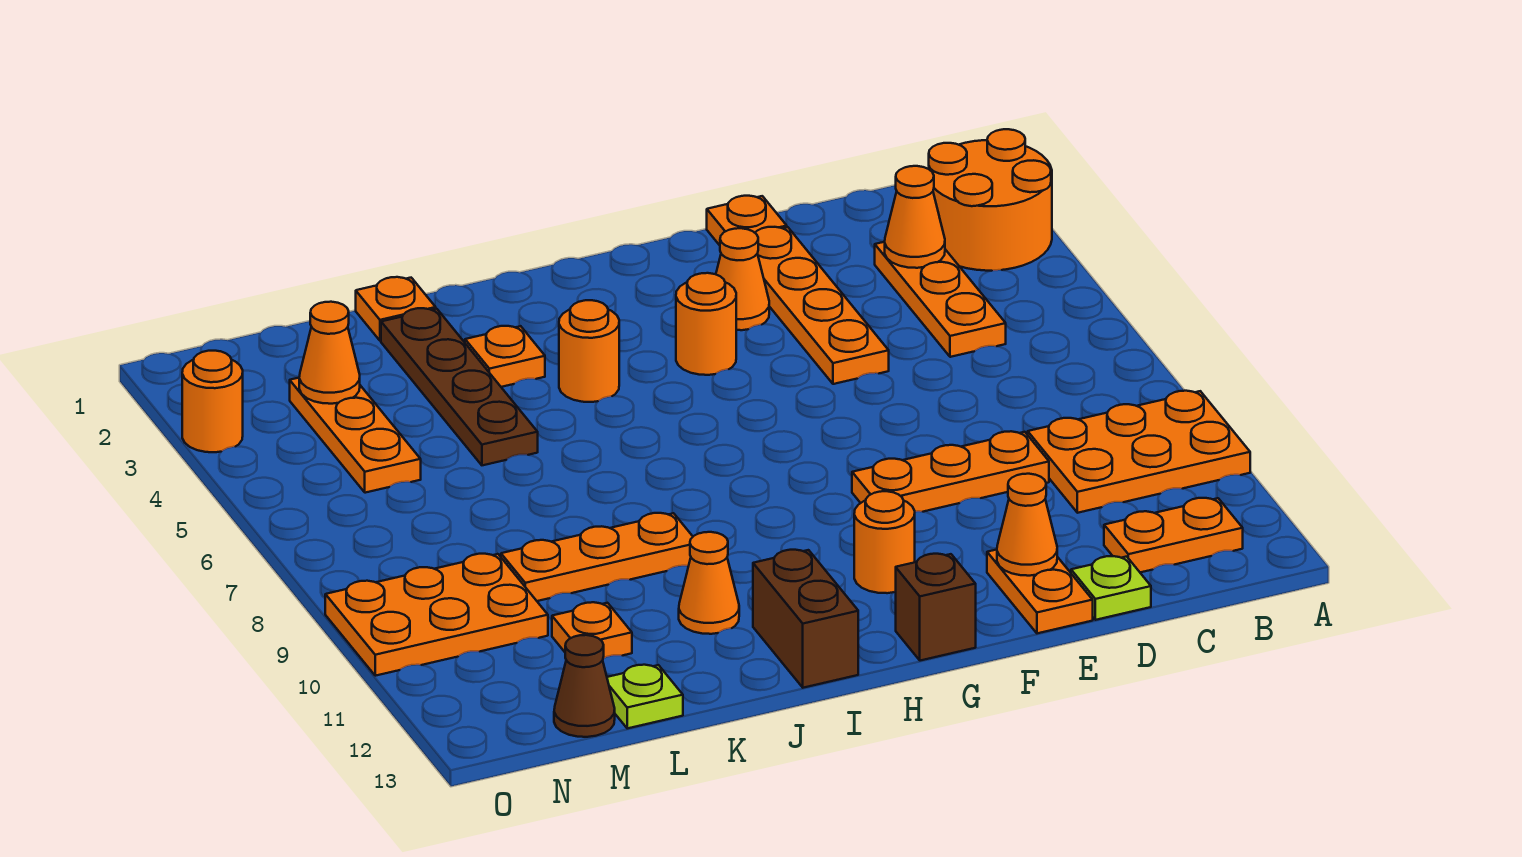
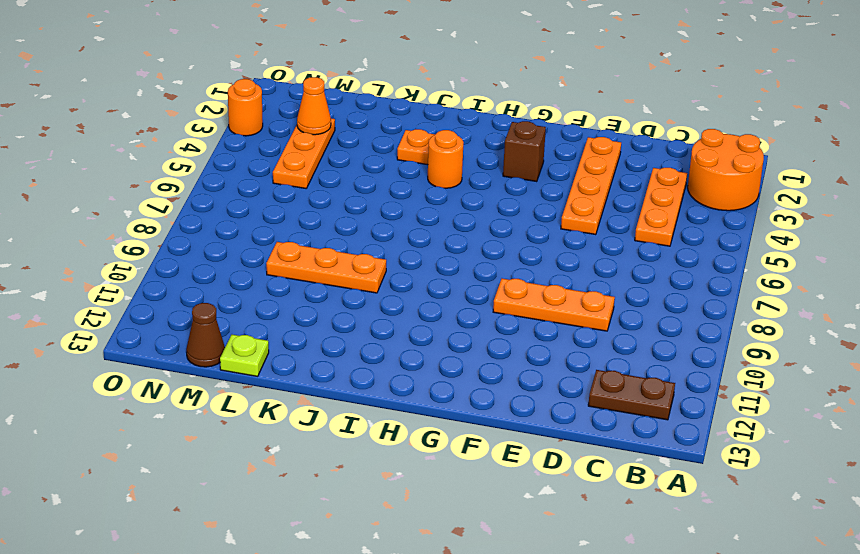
brown plate B12:C12 level 1 -> orange plate B12:C12 level 1
brown brick G3 level 1 -> brown brick G13 level 1
none -> orange plate A9:C10 level 1
none -> lime plate D13 level 1
none -> orange plate E1 level 1

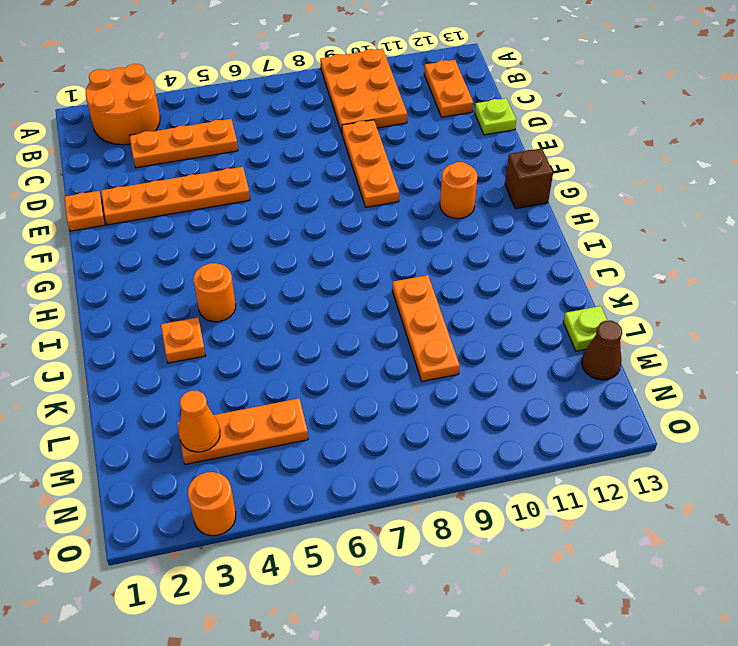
none -> orange plate E12:E13 level 1
none -> orange cone F3 level 1
none -> orange round brick G4 level 1

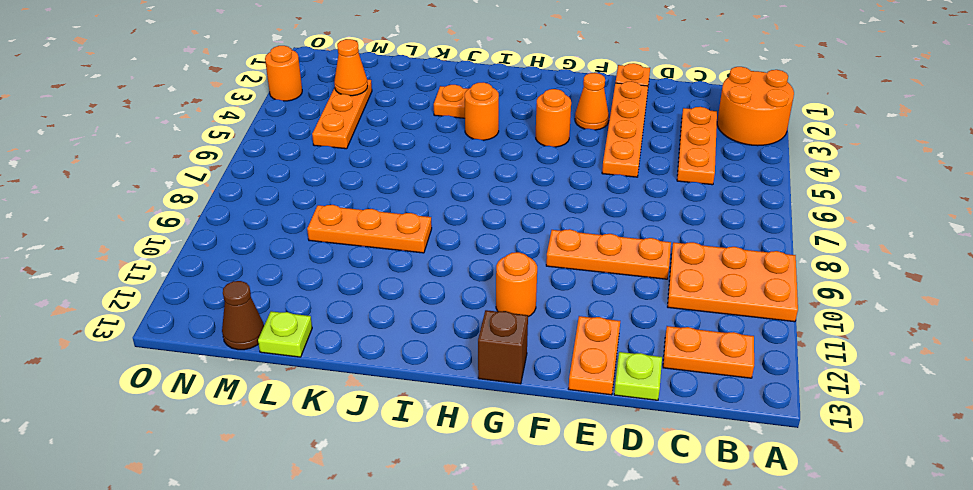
none -> brown brick I12:I13 level 1
none -> orange cone J11 level 1
none -> orange plate K1 level 1

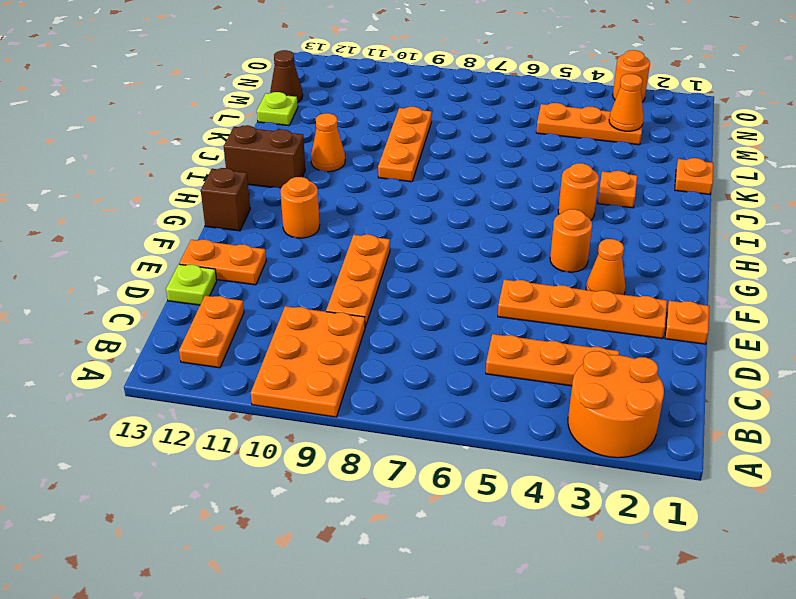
none -> brown plate K2:K5 level 1
none -> orange plate L11 level 1
none -> orange plate M9:O10 level 1

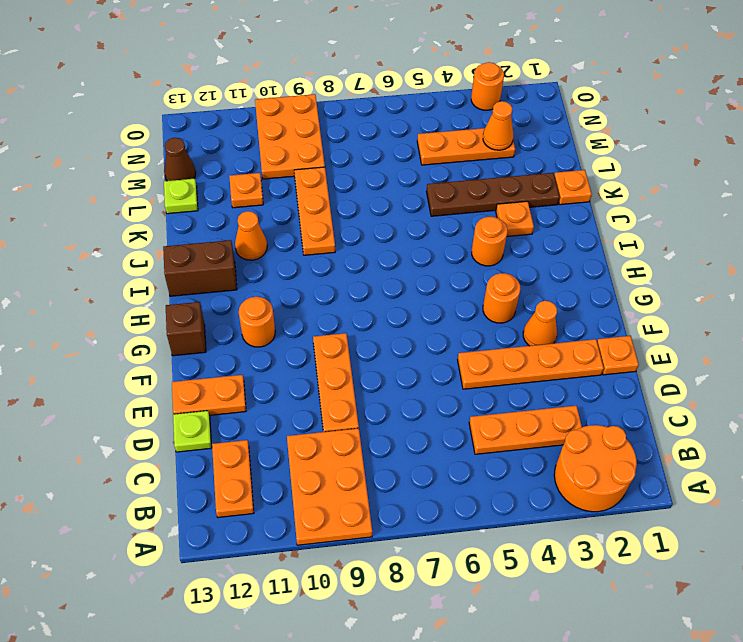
none -> orange cone C3 level 2
none -> orange cone E12 level 2

